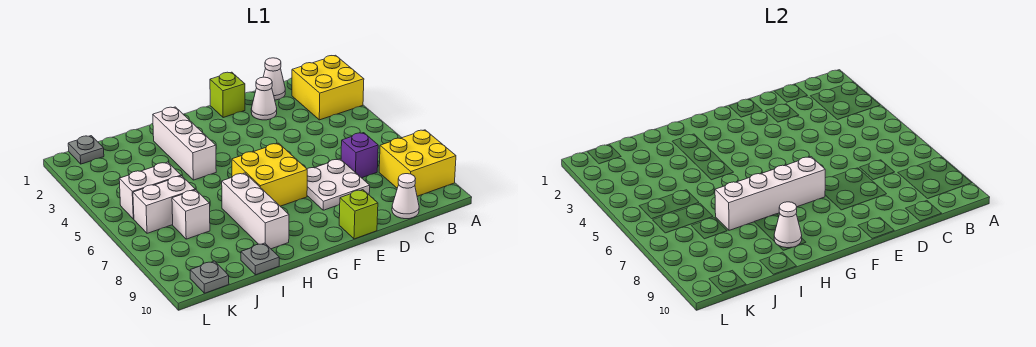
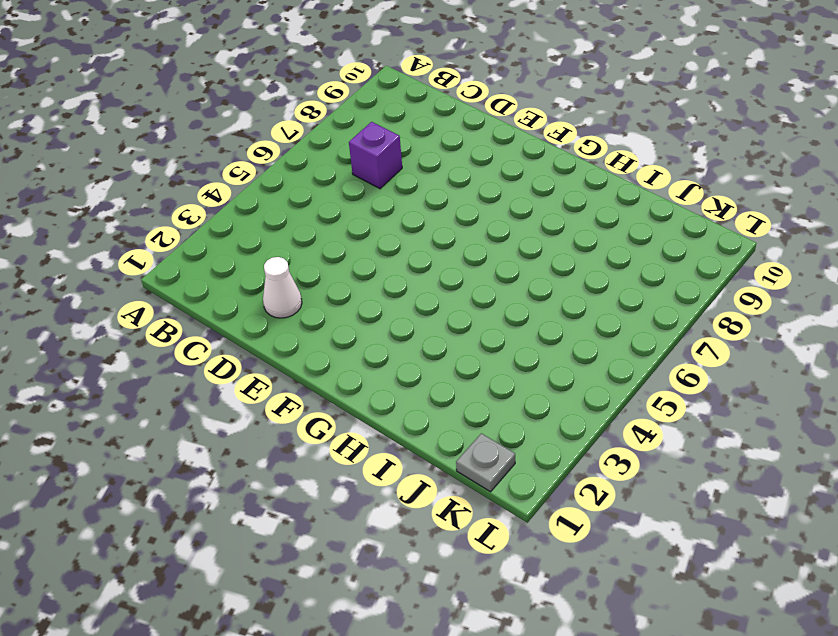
none -> yellow brick A2:B3 level 1
none -> yellow brick A8:B9 level 1
none -> white cone C1 level 1

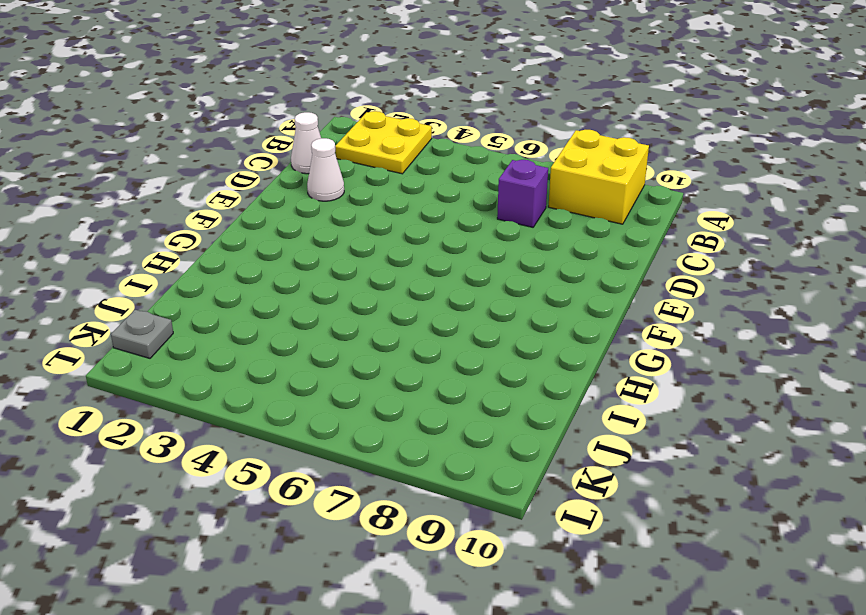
yellow plate A2:B3 level 1 -> yellow brick A2:B3 level 1
none -> white cone C10 level 1
none -> white plate D7:E8 level 1
none -> lime brick E1 level 1

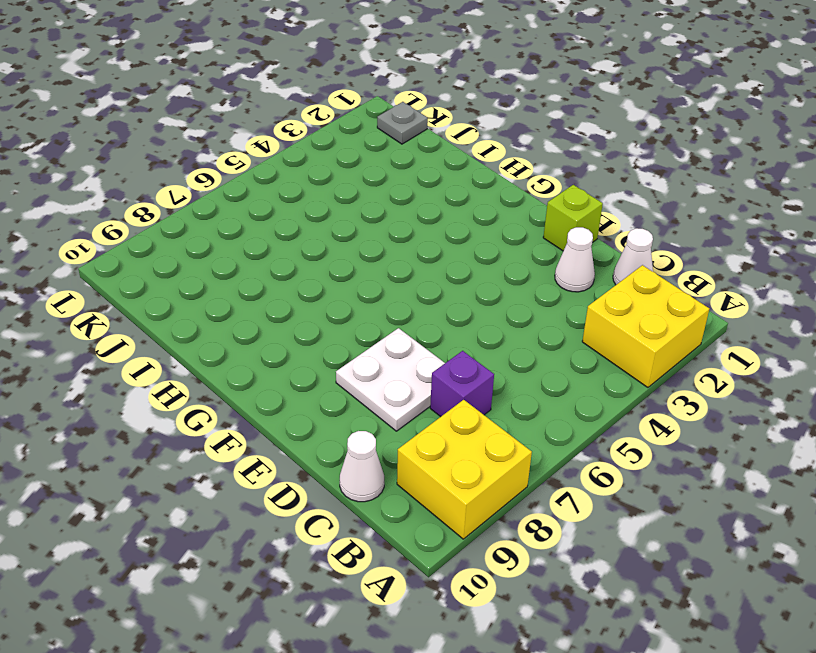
none -> lime brick E10 level 1
none -> yellow brick F6:G7 level 1
none -> white brick H2:H4 level 1

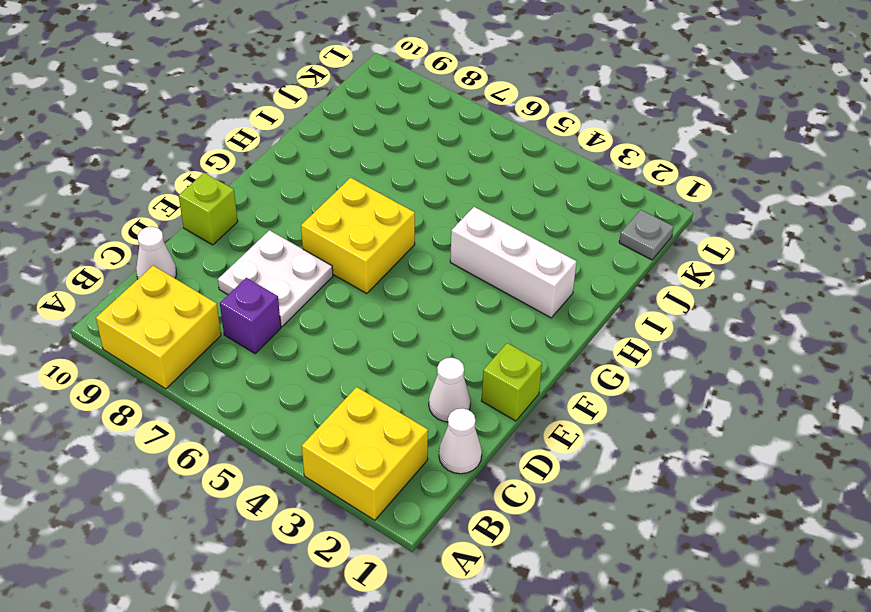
none -> white brick H7:H9 level 1
none -> grey plate I10 level 1
none -> white brick J5:K5 level 1

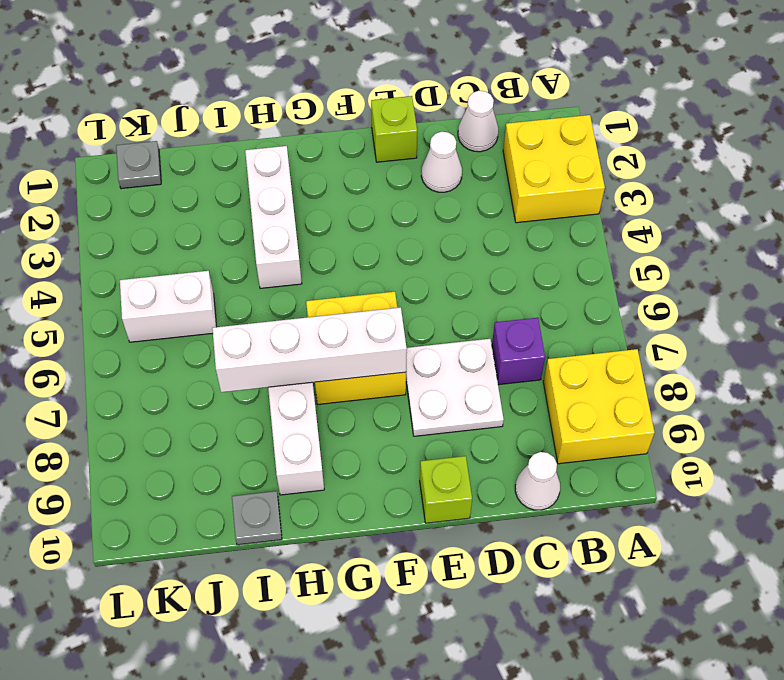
none -> white brick J6:K6 level 1
none -> white brick J7 level 1
none -> grey plate K10 level 1

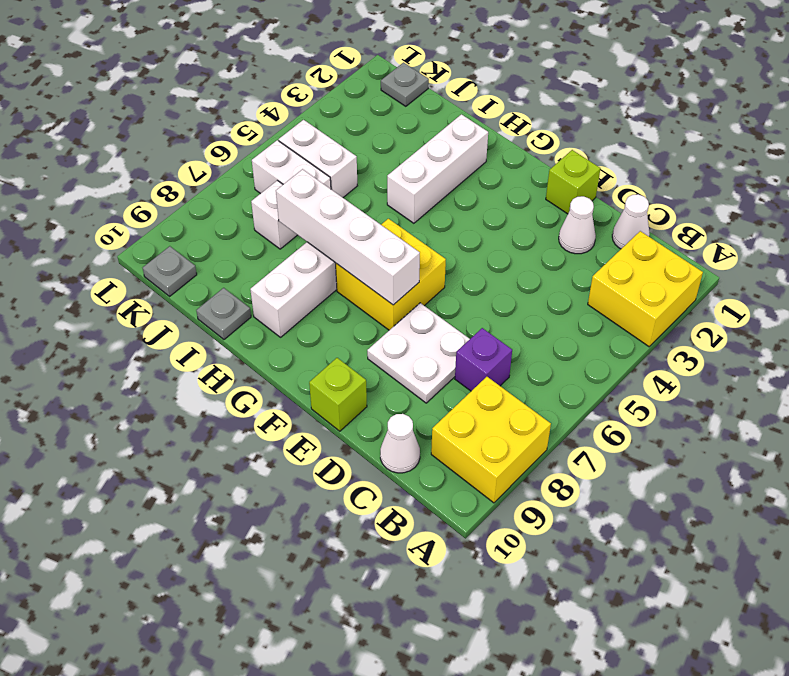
none -> white cone H9 level 2

